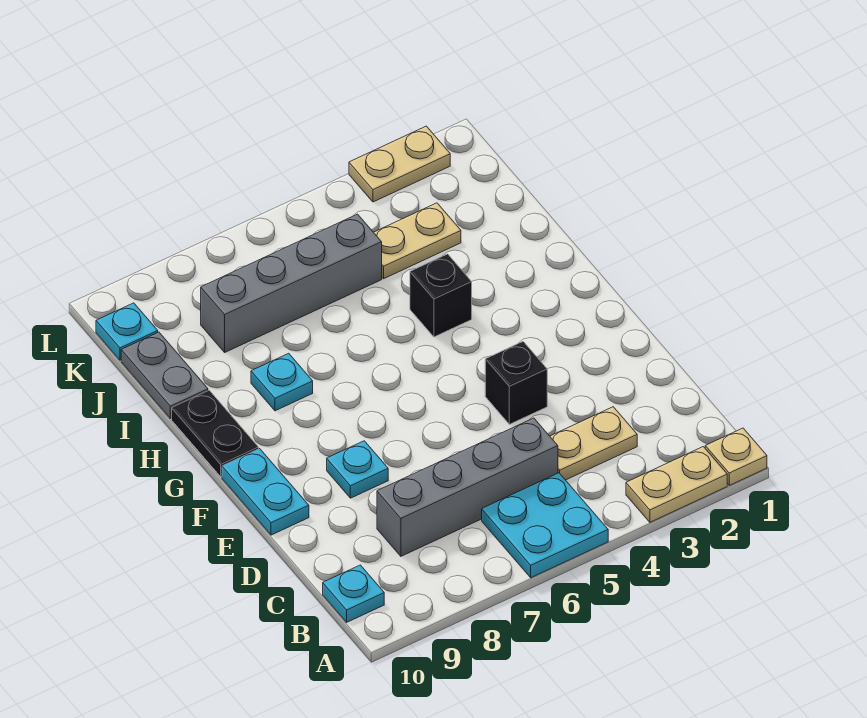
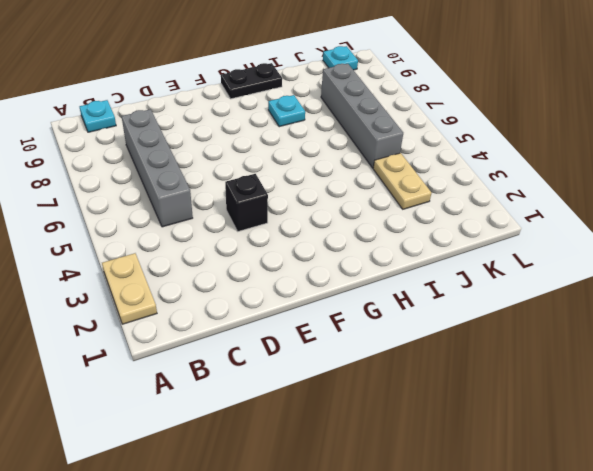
none -> tan plate A1 level 1
none -> cyan plate A5:B6 level 1
none -> tan plate C3:C4 level 1

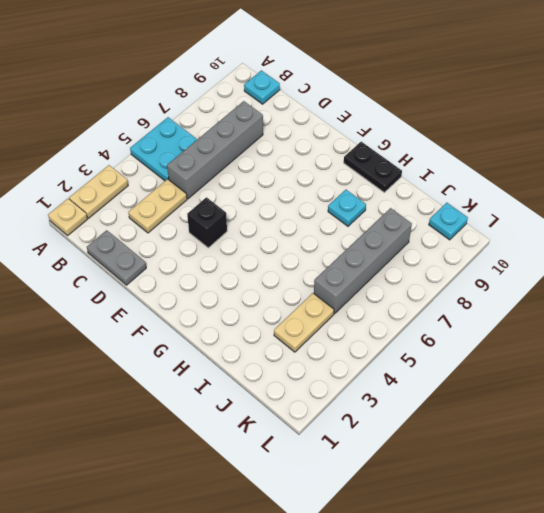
grey plate C1:D1 level 1 -> grey plate I10:J10 level 1
none -> cyan plate E8 level 1
none -> cyan plate E10:F10 level 1
none -> black brick H4 level 1

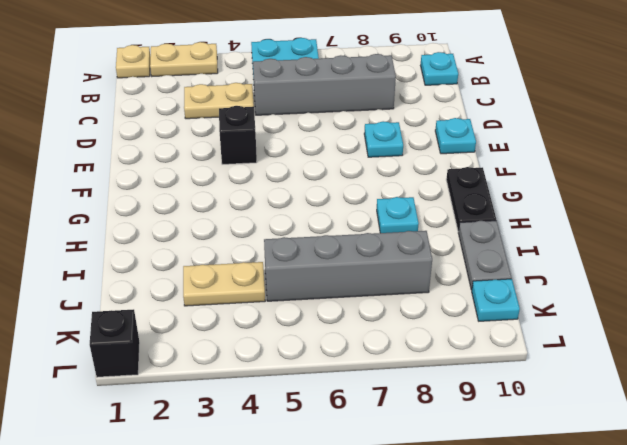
cyan plate E10 level 1 -> cyan plate E10:F10 level 1
black brick L1 level 1 -> black brick H4 level 1
none -> tan plate L2:L3 level 1

